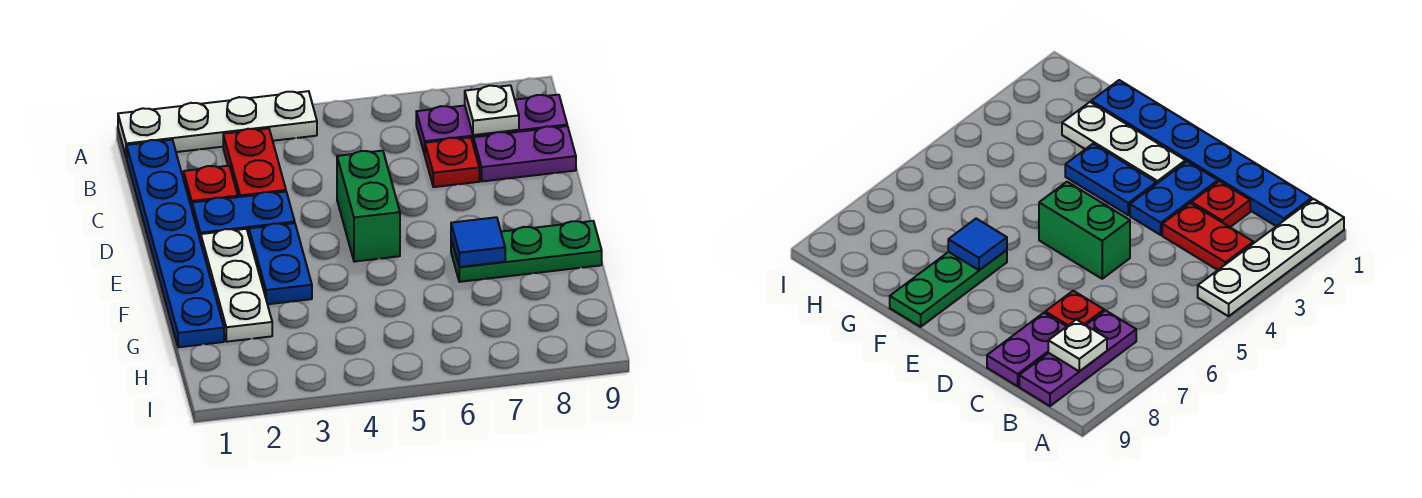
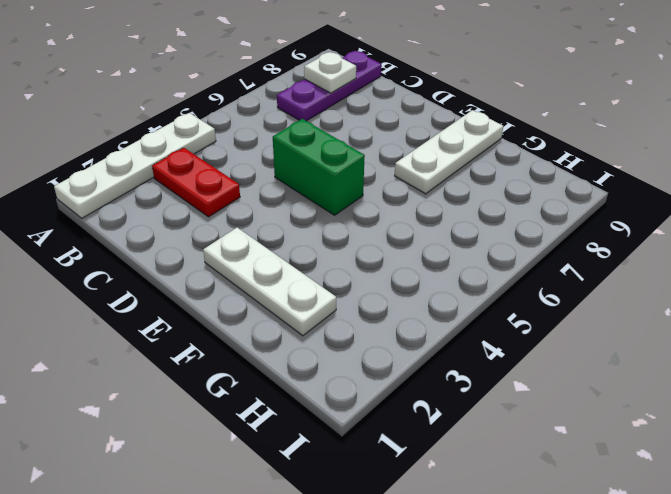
white plate F7:F9 level 1 -> green plate F7:F9 level 1
none -> blue plate B1:G1 level 1
none -> red plate C2 level 1
none -> red plate C7 level 1

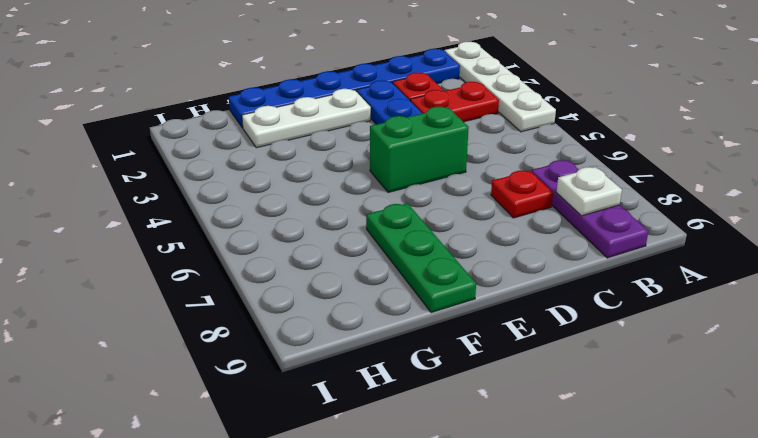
none -> purple plate C8:C9 level 1
none -> blue plate E3:F3 level 1
none -> blue tile F7 level 2

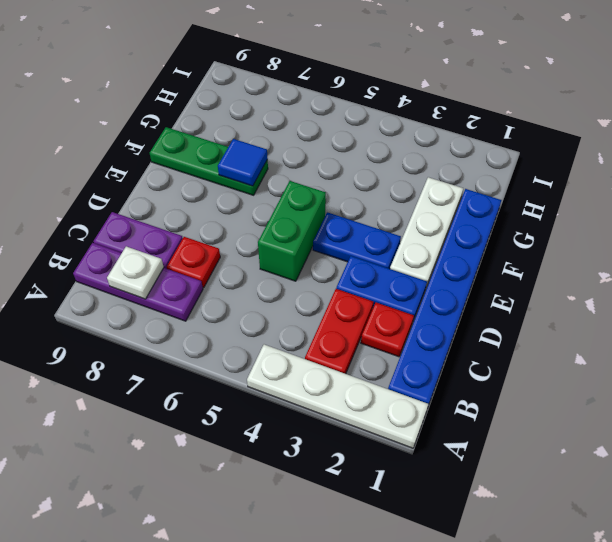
blue plate E3:E4 level 1 -> blue plate E3:F3 level 1

